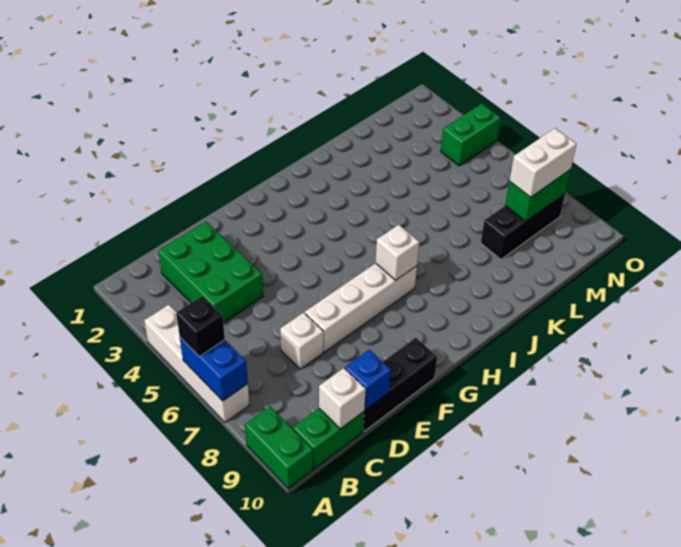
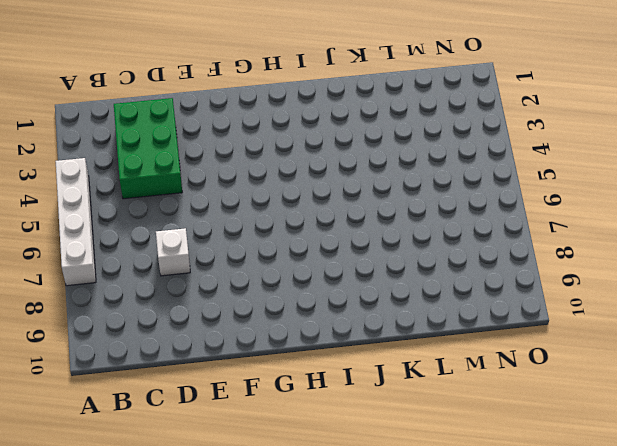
none -> green brick A9:A10 level 1
none -> green brick B10:C10 level 1
none -> black brick D10:F10 level 1

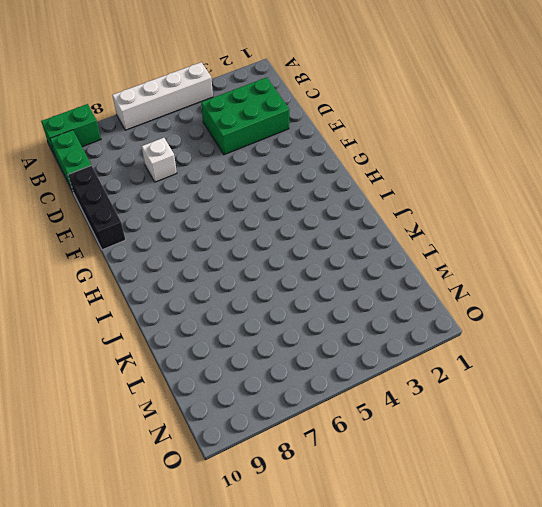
none -> white brick E7:H7 level 1
none -> black brick L8:N8 level 1
none -> green brick N4:O4 level 1

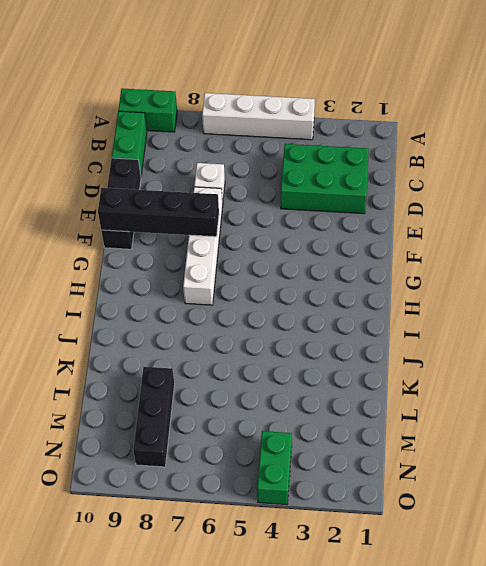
black brick F7:F10 level 2 -> none
none -> blue brick A6:A7 level 2
none -> white brick C10 level 2
none -> blue brick D10 level 2

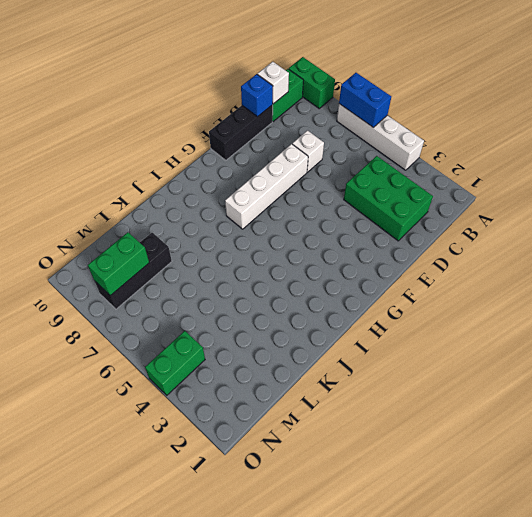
none -> white brick H7 level 2
none -> black brick A6 level 3
none -> white brick M8:N8 level 3

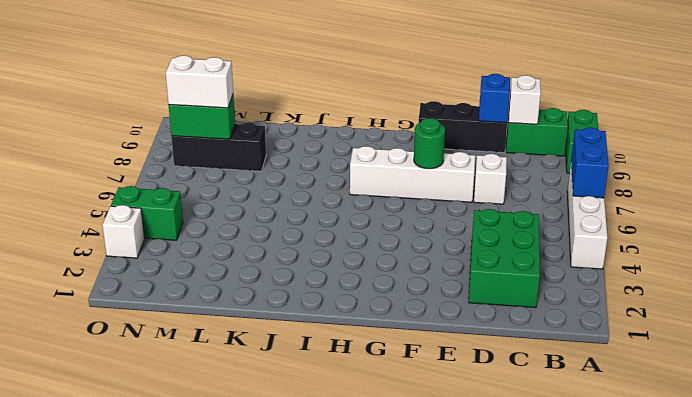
green round brick F7 level 2 -> none
white brick O3 level 1 -> white brick H7 level 2
none -> black brick A6 level 3

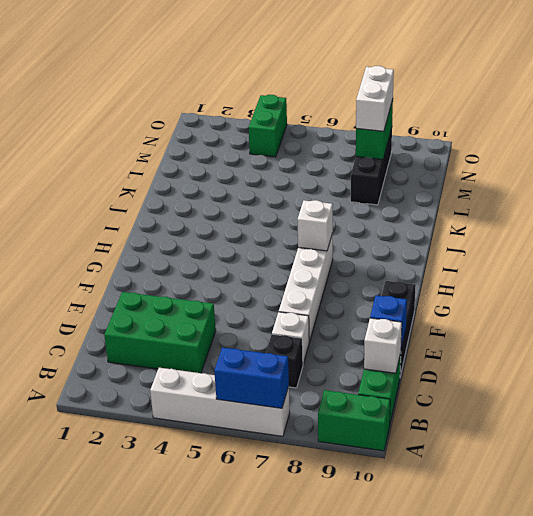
black brick C7 level 1 -> black brick A6 level 3

